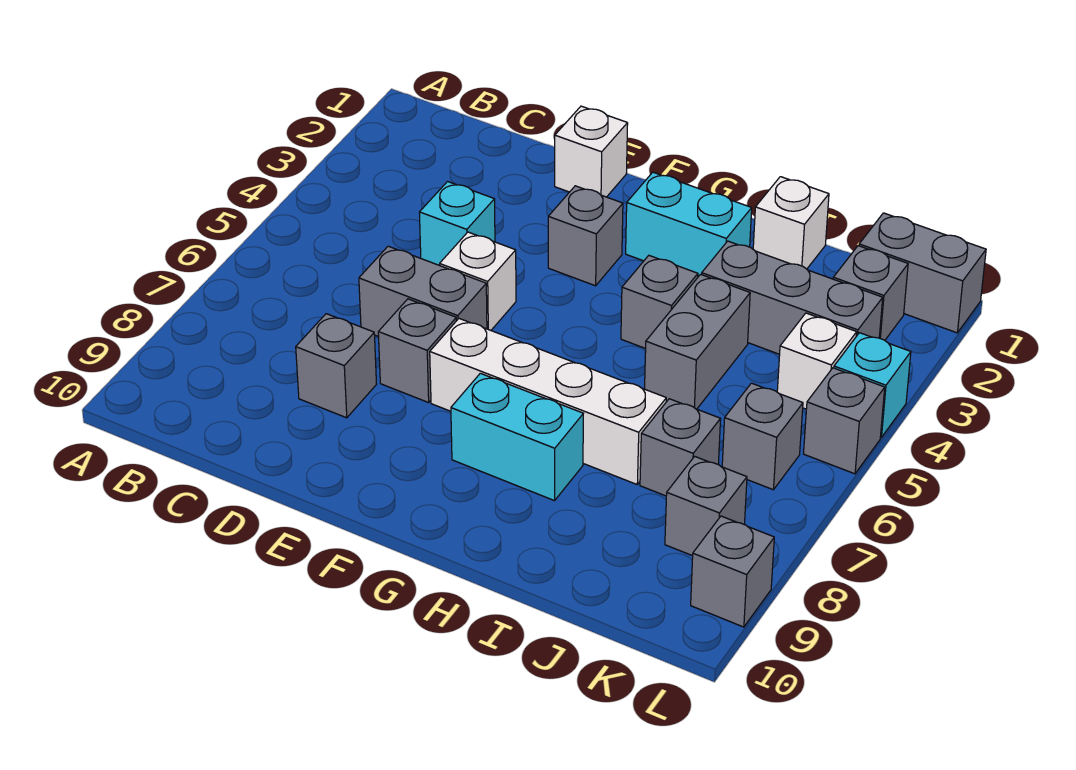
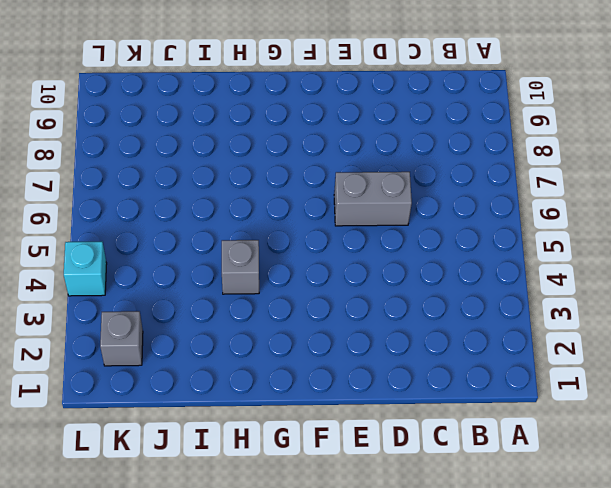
none -> cyan brick D4 level 1
none -> grey brick D8 level 1
none -> white brick E1 level 1

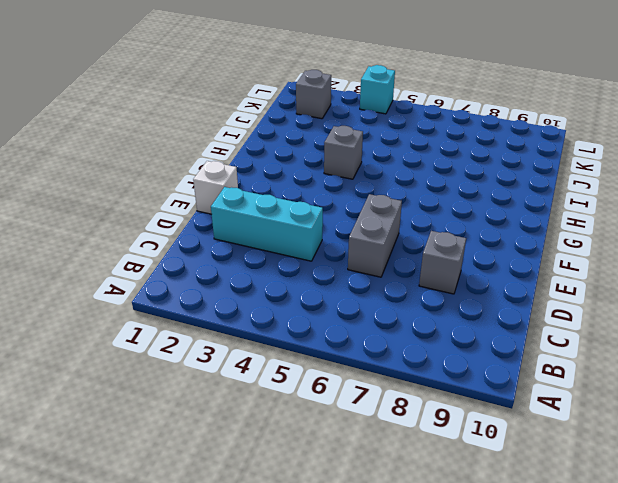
cyan brick D2:D4 level 1 -> cyan brick D4 level 1
none -> white brick E5 level 1
none -> grey brick E7 level 1
none -> grey brick F3 level 1

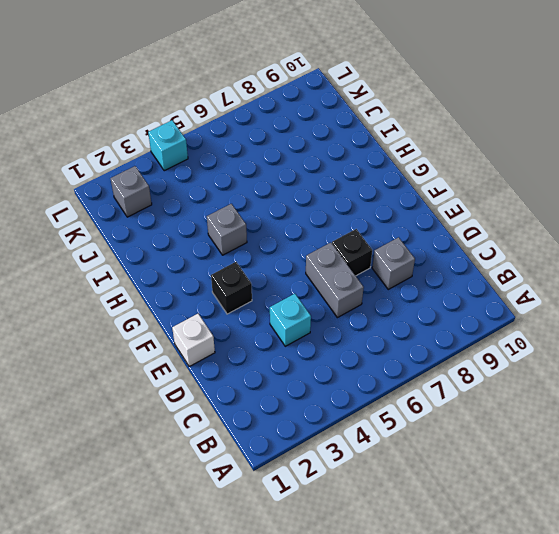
black brick E7 level 1 -> grey brick E7 level 1
black brick F3 level 1 -> grey brick F3 level 1
none -> white brick E5 level 1
none -> white brick F7:I7 level 1
none -> cyan brick G2:H2 level 1

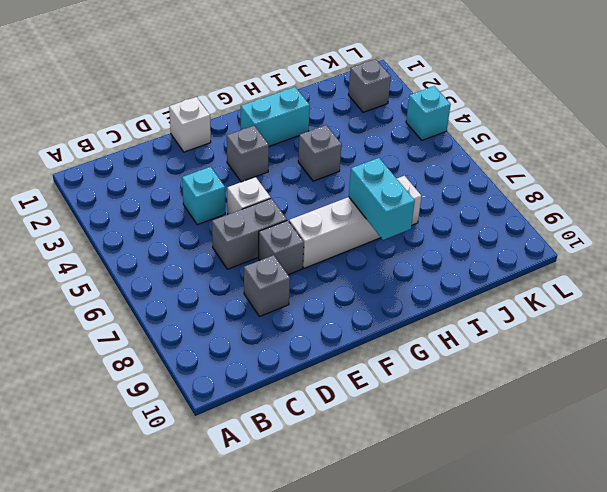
cyan brick H7:H8 level 2 -> cyan brick G8:H8 level 1
none -> white brick I1 level 1
none -> grey brick I3:K3 level 1
none -> grey brick I4:I5 level 1

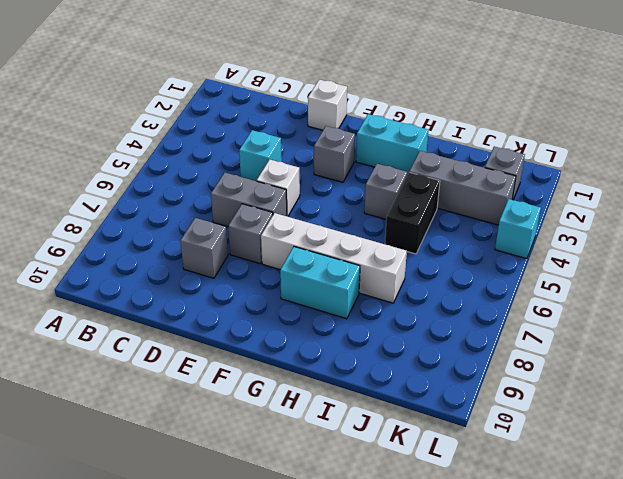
black brick I4:I5 level 1 -> grey brick I4:I5 level 1
none -> white brick I1 level 1
none -> grey brick J7 level 1
none -> grey brick K1:L1 level 1

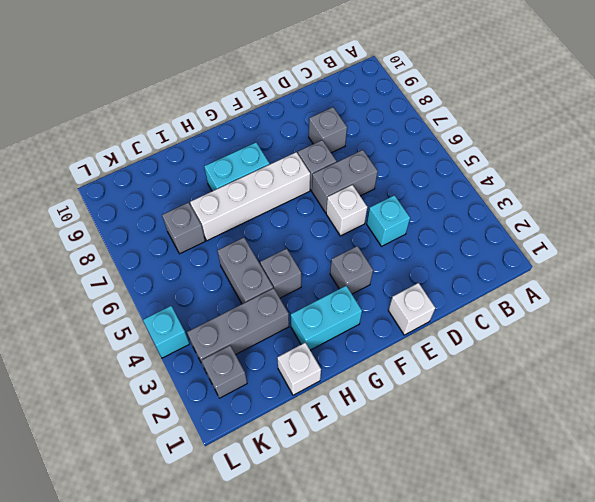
none -> grey brick K1:L1 level 1
none -> white brick K4 level 1
none -> grey brick K6 level 1

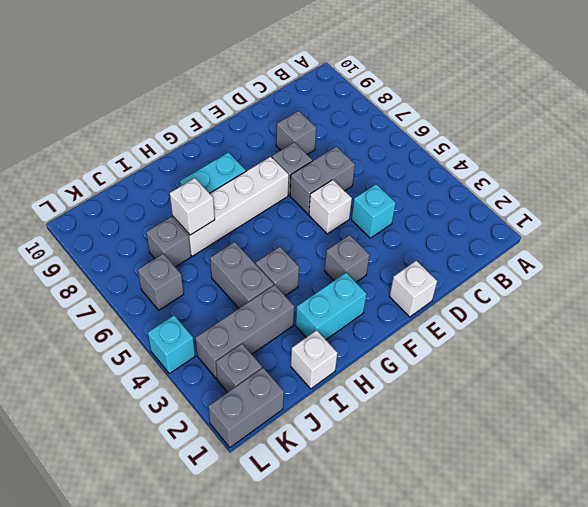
white brick I7 level 2 -> white brick K4 level 1
none -> grey brick K8 level 1
none -> grey brick L5 level 1
none -> grey brick L9 level 1

